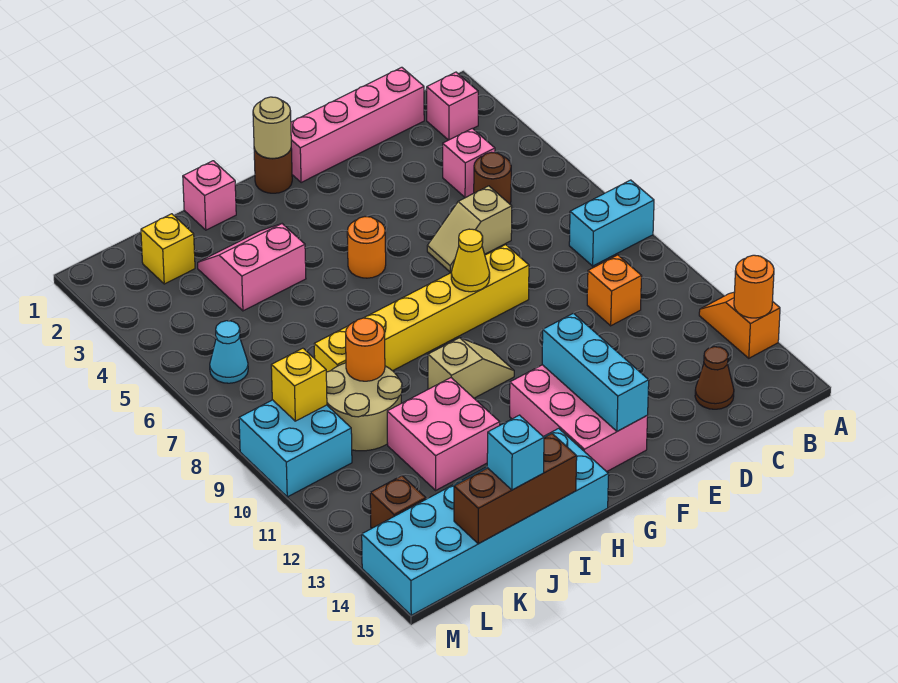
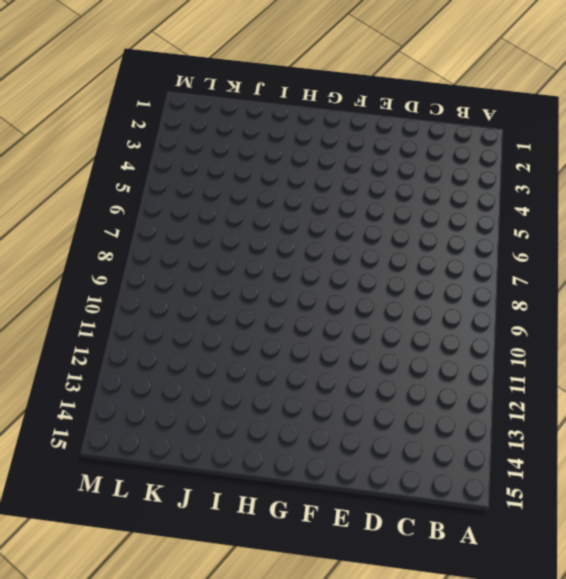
none -> cyan brick A8:B8 level 1
none -> orange slope A12:A13 level 1 top 13
none -> pink brick B2 level 1
none -> pink brick C1:F1 level 1

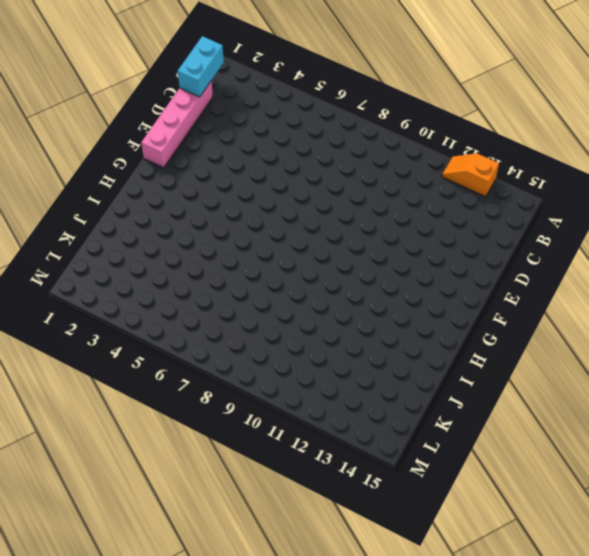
cyan brick B1:C1 level 2 -> cyan brick A8:B8 level 1
none -> pink brick B2 level 1
none -> pink brick C4 level 1
none -> brown round brick C5 level 1
none -> orange brick C10 level 1

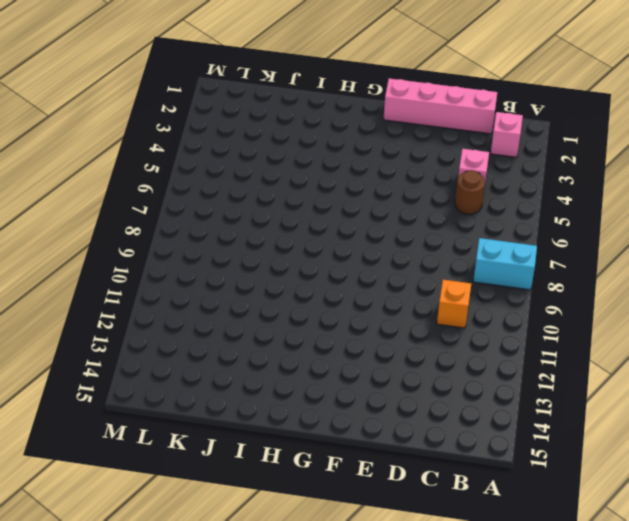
none -> orange slope A12:A13 level 1 top 13
none -> brown cone C14 level 1
none -> tan slope D6:E6 level 1 top D
none -> yellow brick E8:J8 level 1

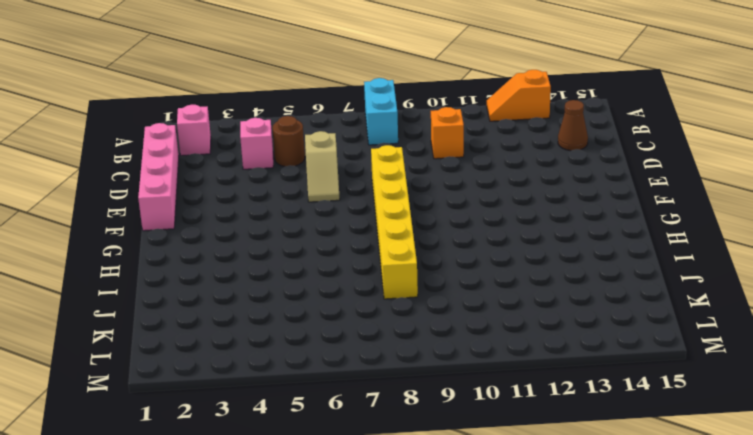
none -> pink brick F12:G14 level 1
none -> brown round brick G1 level 1
none -> orange round brick G5 level 1
none -> tan slope G10:H10 level 1 top H

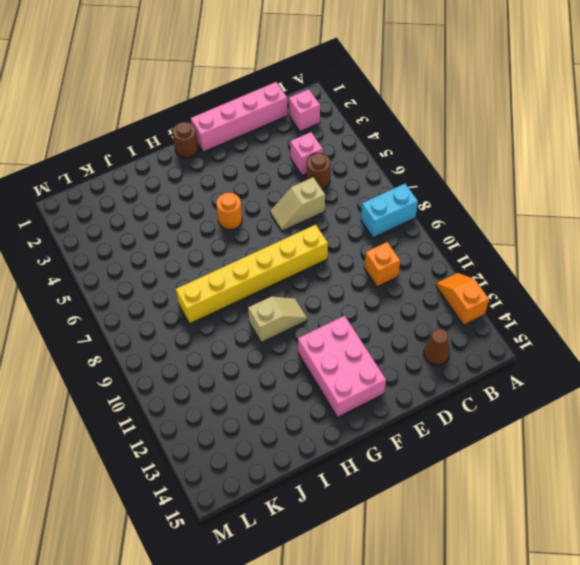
none -> cyan brick H14:M15 level 1
none -> pink brick I1 level 1
none -> pink slope I3:J4 level 1 top 4
none -> pink brick I11:J12 level 1

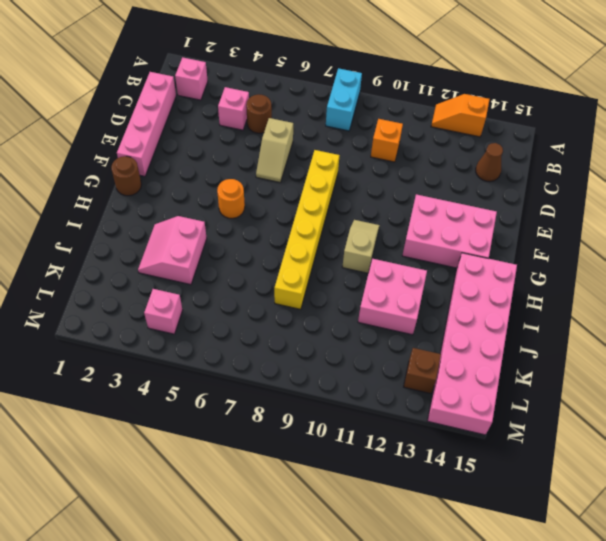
pink brick H14:M15 level 1 -> cyan brick H14:M15 level 1
pink brick L4 level 1 -> pink brick I1 level 1
none -> tan round brick J9:K10 level 1
none -> yellow brick K2 level 1
none -> cyan cone L6 level 1
none -> cyan brick L9:M10 level 1

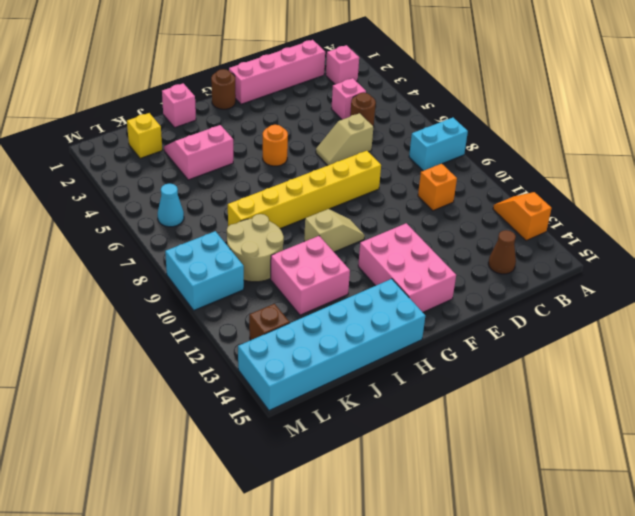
none -> orange round brick A13 level 2
none -> yellow cone F8 level 2
none -> cyan brick F12:F14 level 2
none -> tan round brick G1 level 2

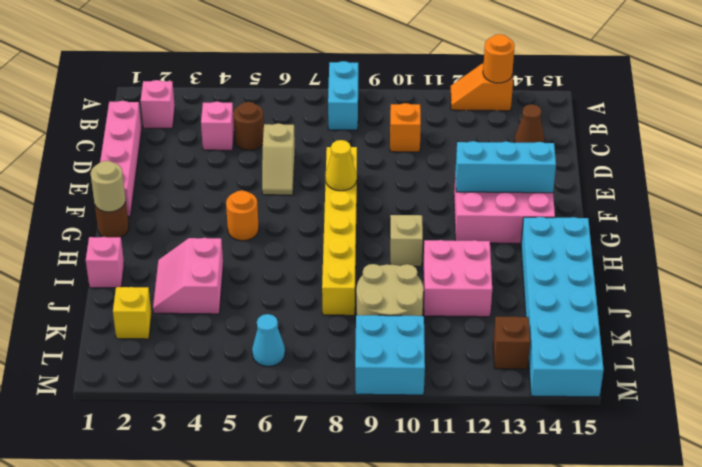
none -> brown brick I15:K15 level 2
none -> orange round brick J9 level 2
none -> yellow brick L9 level 2
none -> cyan brick J15 level 3

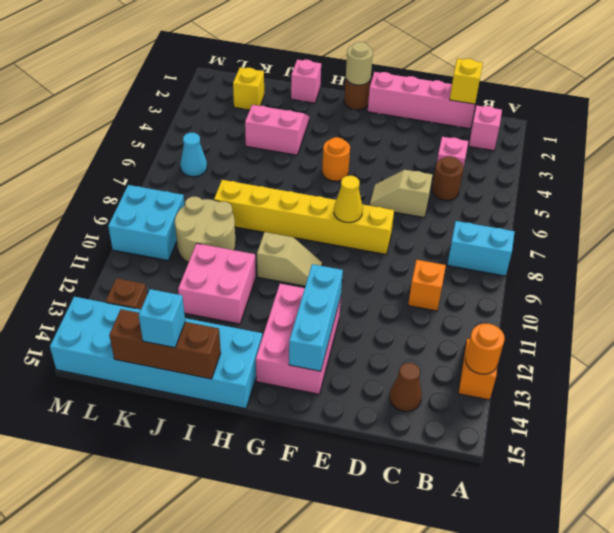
yellow brick C1 level 2 -> yellow brick L9 level 2
none -> orange round brick J9 level 2

